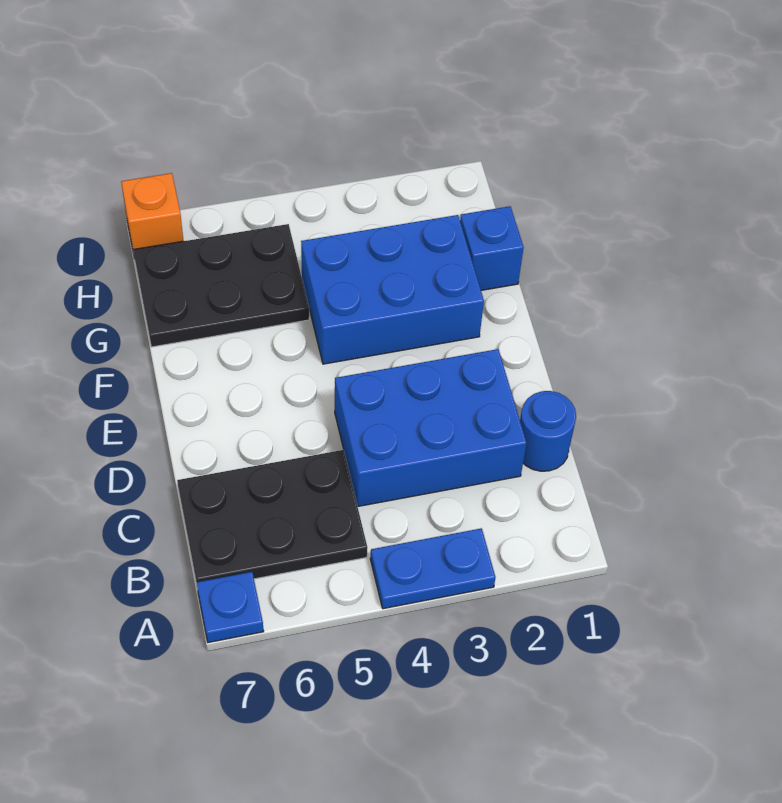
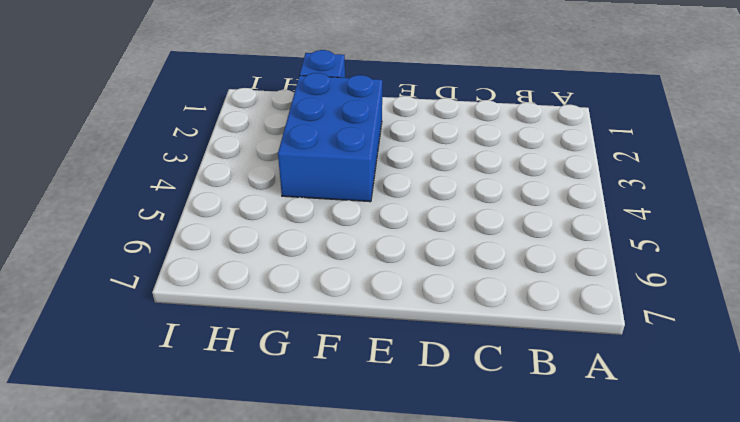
none -> blue plate A3:A4 level 1
none -> blue plate A7 level 1

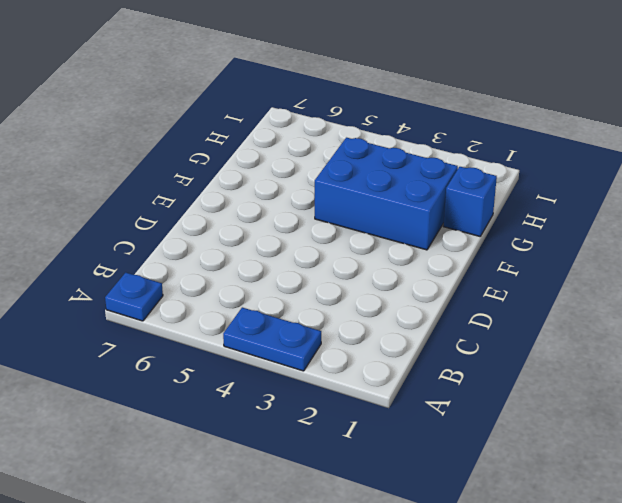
none -> black plate B5:C7 level 1
none -> blue round brick C1 level 1

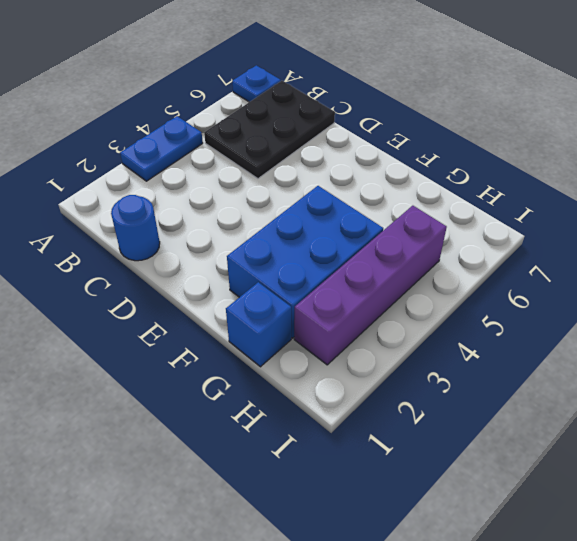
purple brick H2:H5 level 1 -> black plate G5:H7 level 1
none -> blue brick C2:D4 level 1
none -> orange brick I7 level 1

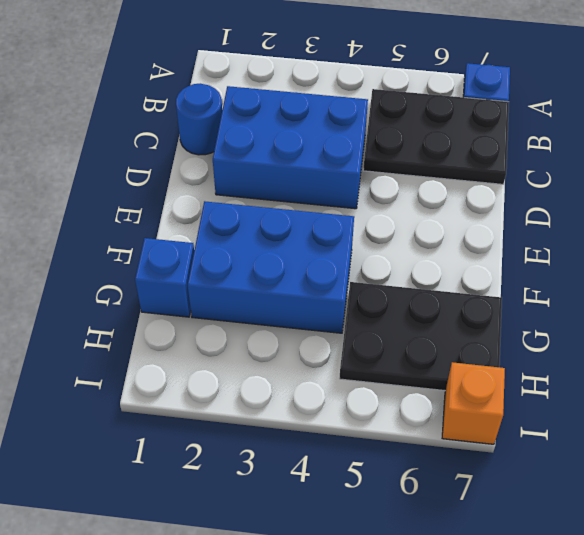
none -> blue plate A3:A4 level 1

